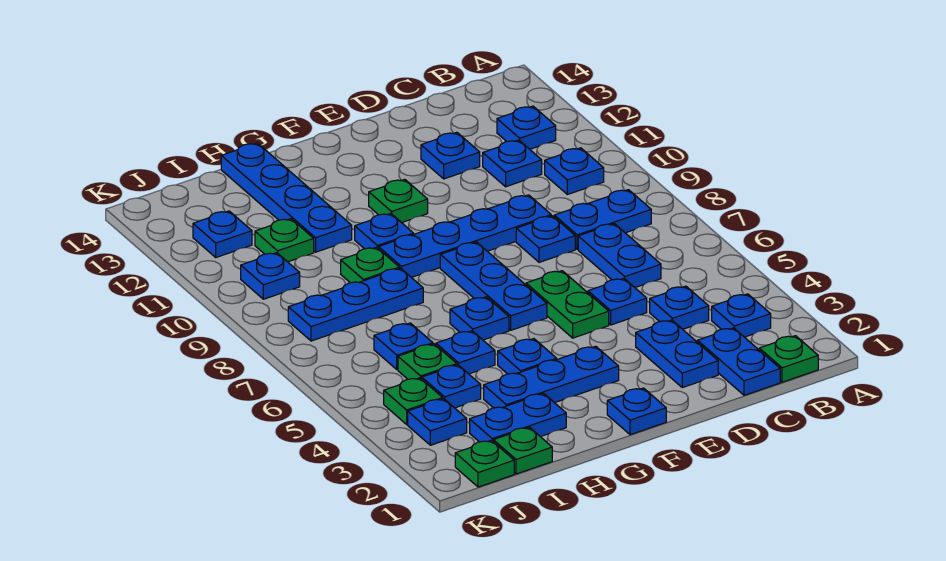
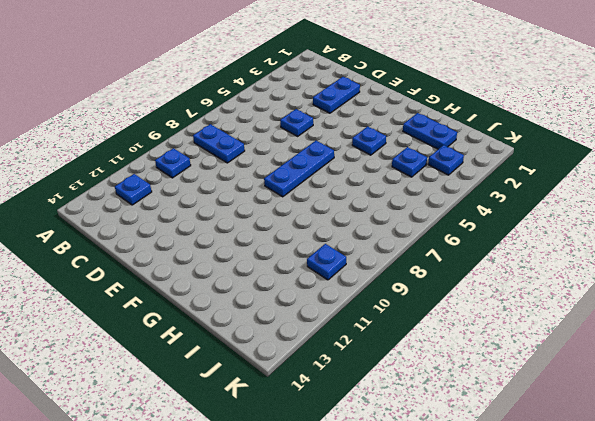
none -> green plate B1 level 1
none -> blue plate B3 level 1
none -> blue plate C1:C2 level 1
none -> blue plate C4 level 1

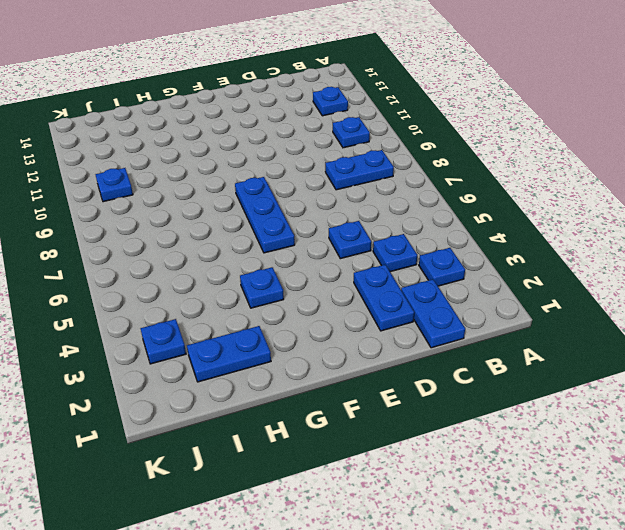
none -> green plate B1 level 1
none -> blue plate C6:C7 level 1
none -> blue plate C11 level 1
none -> blue plate D8 level 1

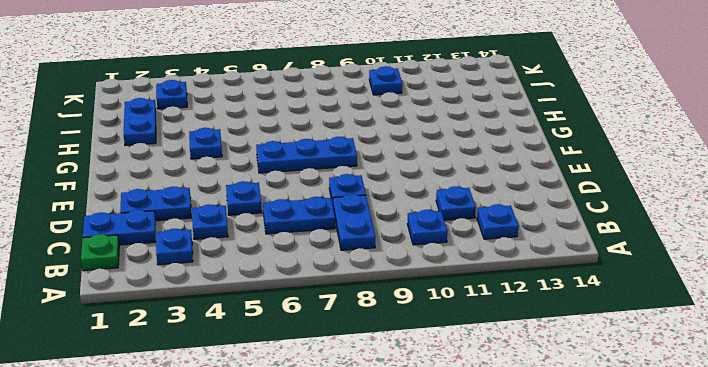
none -> blue plate D9:G9 level 1
none -> blue plate D12 level 1
none -> green plate E5:E6 level 1
none -> blue plate F1 level 1

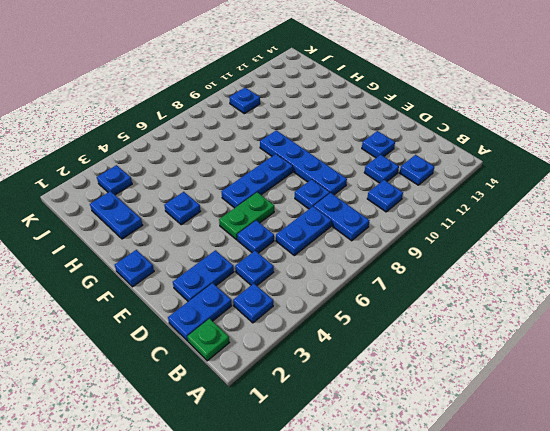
none -> blue plate F3:H3 level 1
none -> green plate F11 level 1
none -> blue plate G6 level 1
none -> blue plate G10 level 1

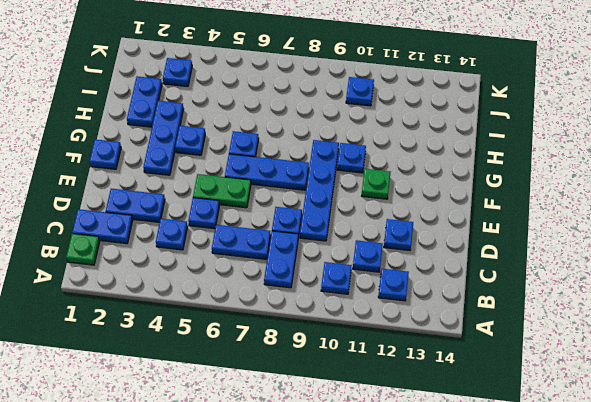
none -> blue plate B3 level 1
none -> blue plate H5 level 1
none -> blue plate H8:J8 level 1
none -> green plate H9 level 1

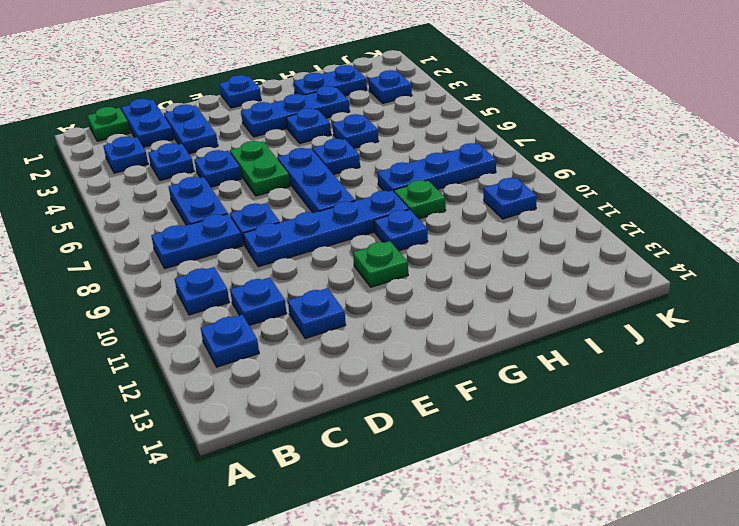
none -> blue plate H11:H14 level 1
none -> green plate I1 level 1
none -> blue plate I4 level 1
none -> green plate I5 level 1

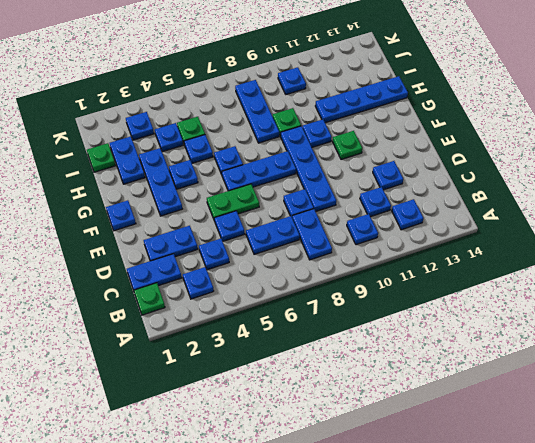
none -> blue plate I6 level 1
none -> green plate I11 level 1
none -> green plate J1 level 1
none -> green plate J4 level 1

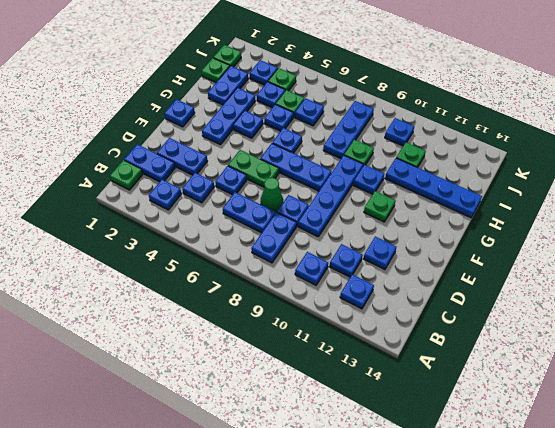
green cone D7 level 1 -> none
none -> blue plate J12 level 1

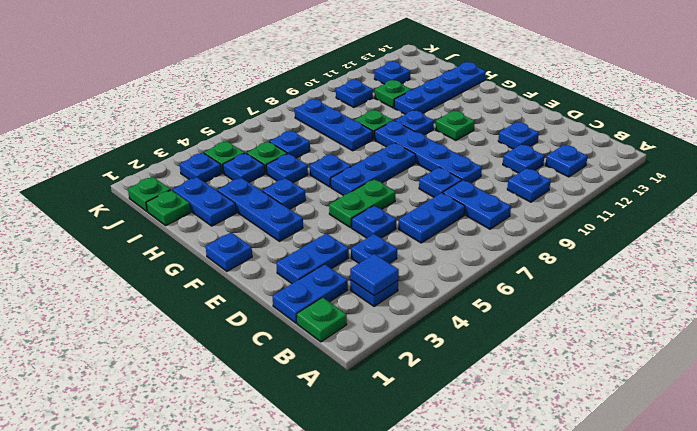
blue tile B3 level 2 -> none

